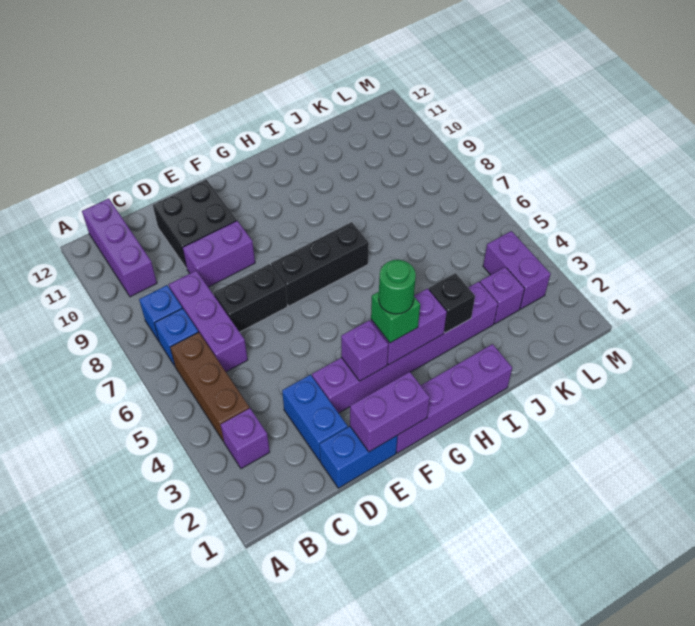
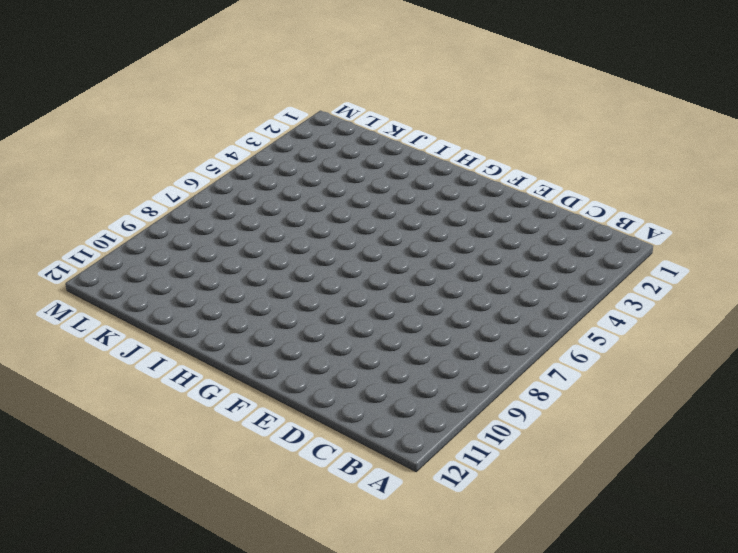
none -> purple brick B3 level 1
none -> brown brick B4:B6 level 1
none -> blue brick B7 level 1

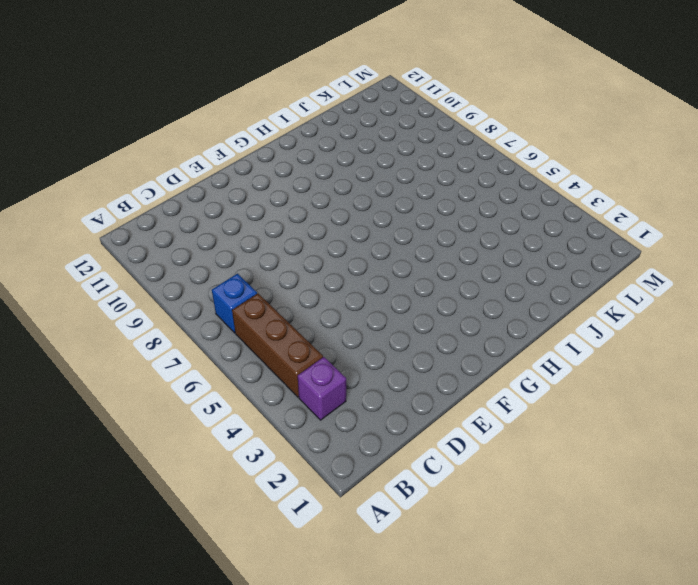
none -> blue brick B8 level 1
none -> purple brick B10:B12 level 1
none -> purple brick C6:C8 level 1

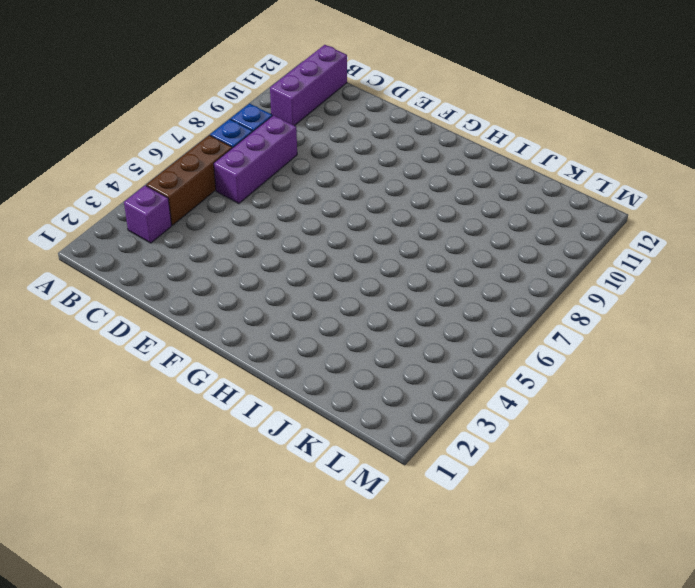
none -> blue brick D1:E1 level 1
none -> blue brick D2:D3 level 1
none -> black brick D7:E7 level 1

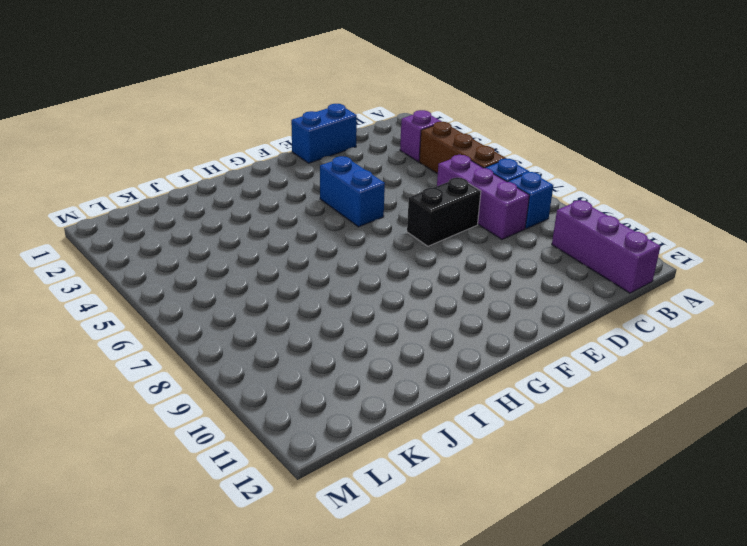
blue brick F4:F5 level 1 -> blue brick D2:D3 level 1
none -> purple brick D9:E9 level 1
none -> black brick D10:E11 level 1
none -> purple brick E3:J3 level 1

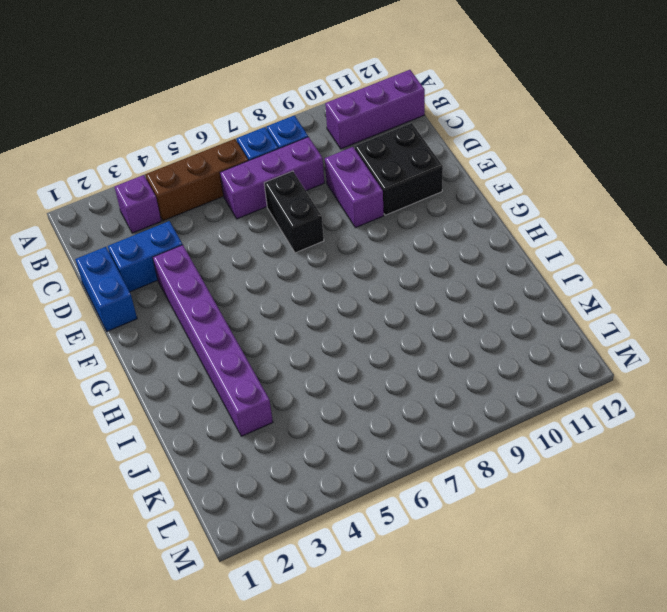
none -> purple brick F1:I1 level 1
none -> black brick F7:H7 level 1
none -> purple brick K3 level 1

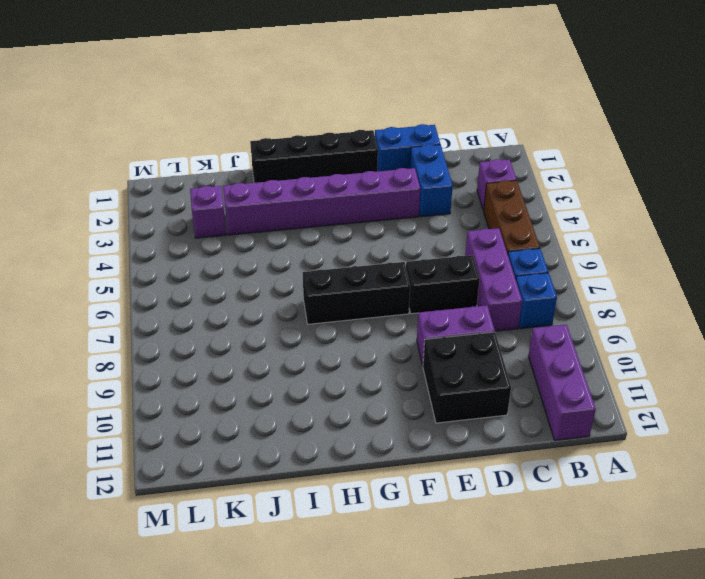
black brick F1:I1 level 1 -> purple brick F1:I1 level 1
none -> purple brick L3:L4 level 1
none -> purple brick E1:F1 level 2
none -> purple brick F3 level 2

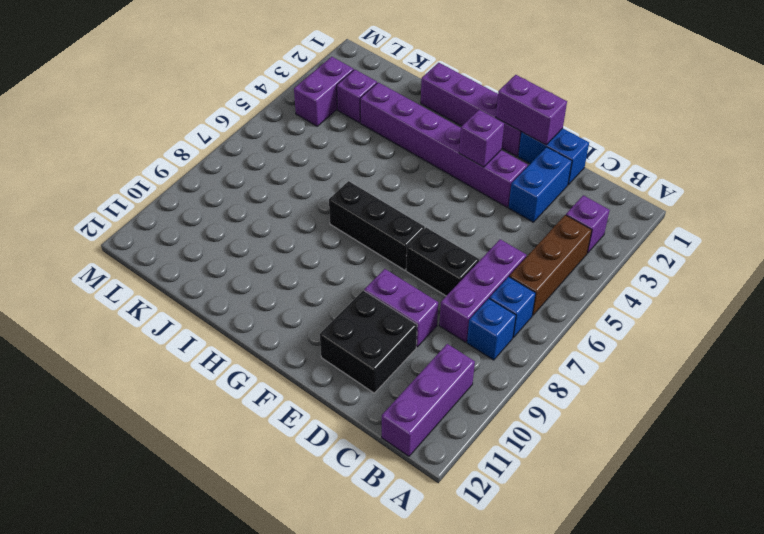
none -> purple brick G3:H3 level 2
none -> black brick I3 level 2
none -> green brick G3 level 3

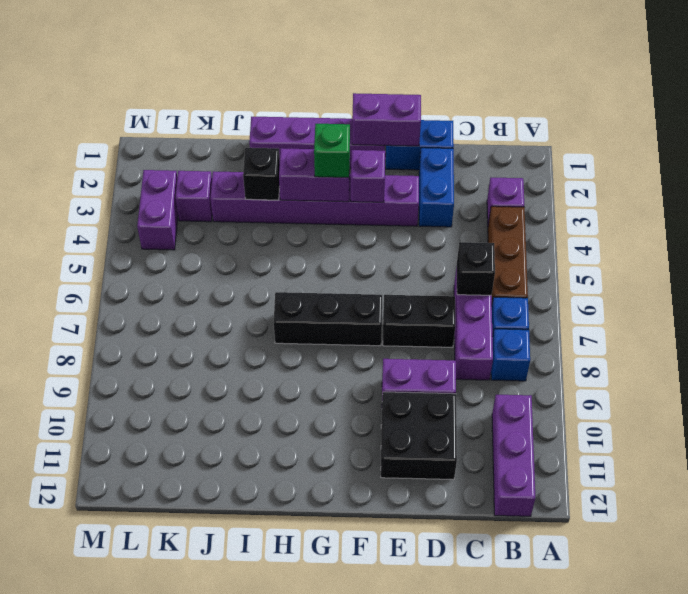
black brick C6 level 2 -> none
none -> green round brick G3 level 4

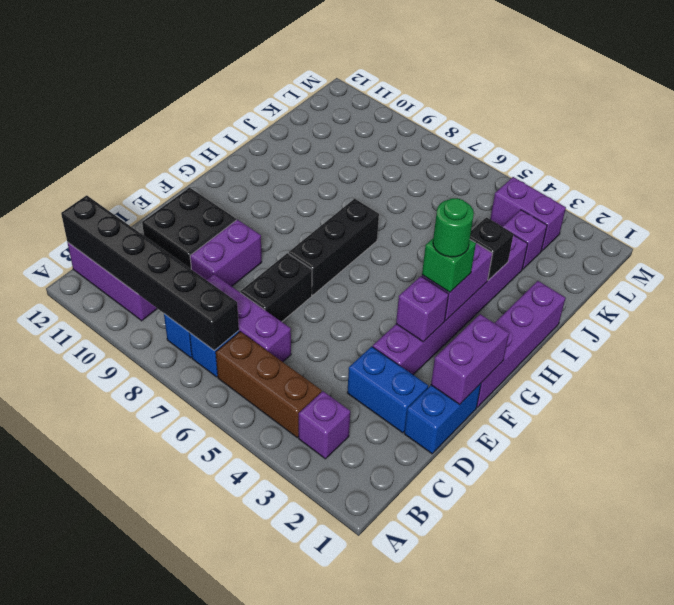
black brick B7:B12 level 2 -> none

